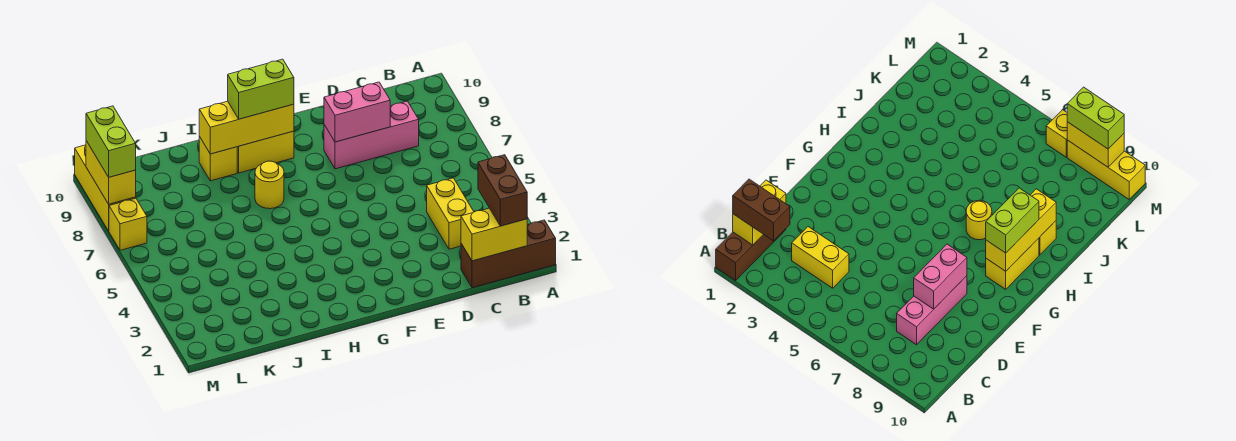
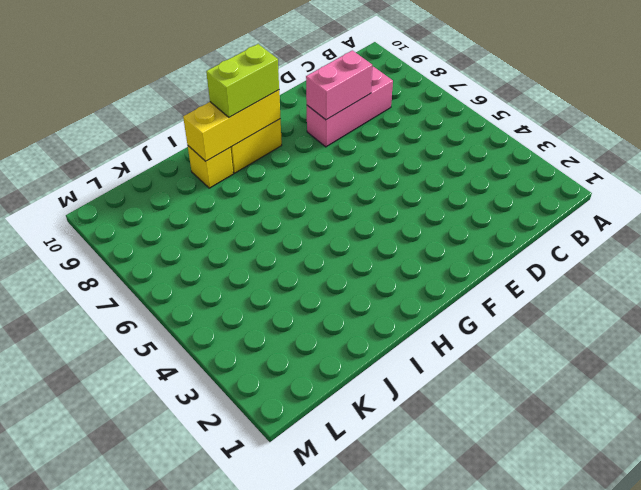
none -> brown brick A1:C1 level 1
none -> yellow brick C3:C4 level 1
none -> yellow round brick H7 level 1

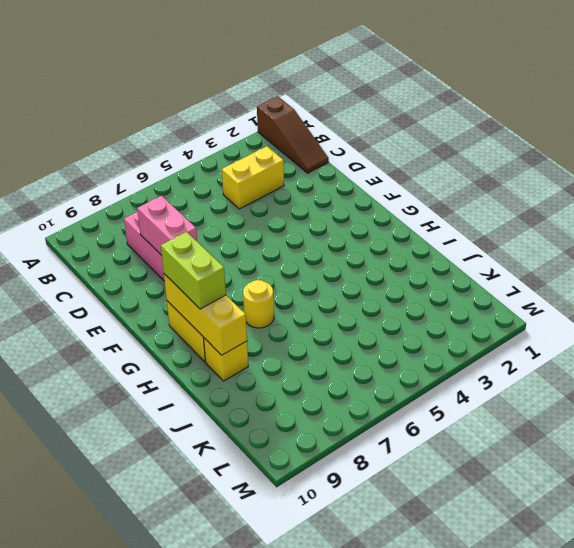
brown slope A1:C1 level 1 top A -> brown brick A1:C1 level 1
none -> yellow brick M7 level 1
none -> yellow brick M8:M10 level 1
none -> yellow brick B1:C1 level 2

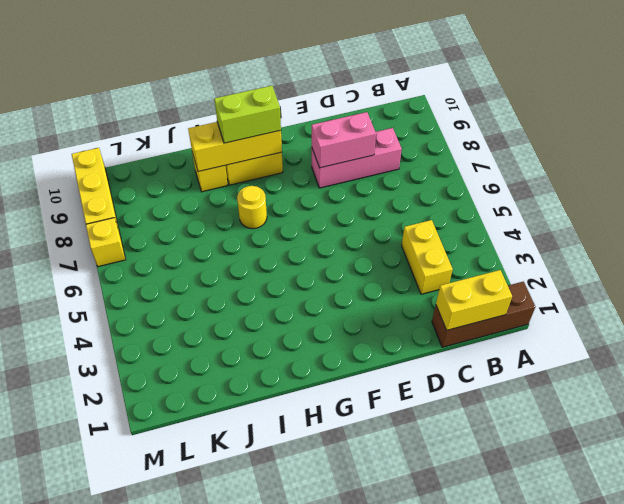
none -> yellow brick M8:M9 level 2
none -> brown brick B1:B2 level 3
none -> lime brick M8:M9 level 3

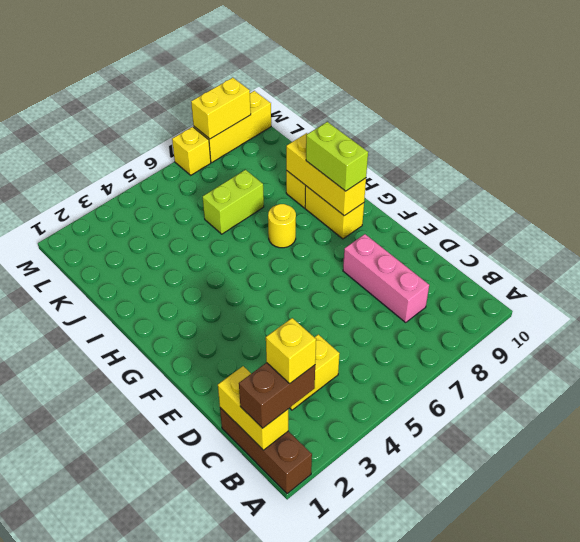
yellow brick B2 level 4 -> none
lime brick J6:J7 level 1 -> lime brick M8:M9 level 3
none -> pink brick D8:E8 level 2

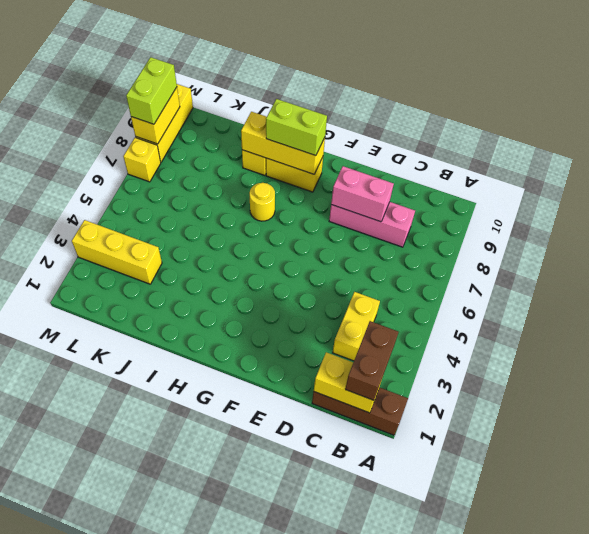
yellow brick K3:M3 level 1 -> none

